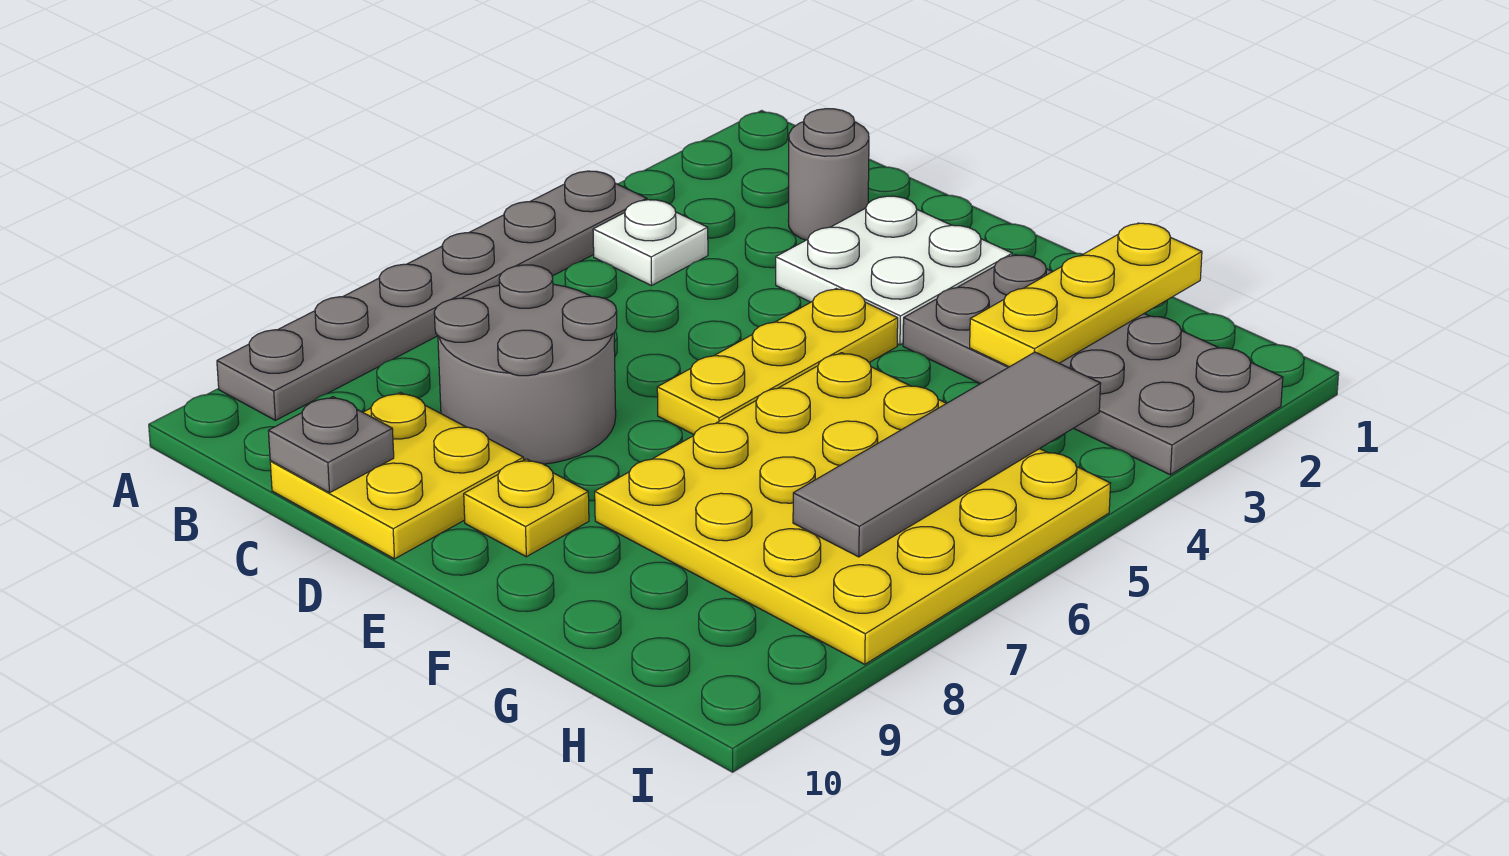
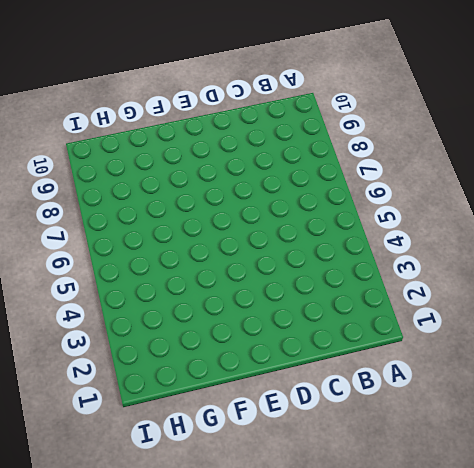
none -> grey plate A4:A9 level 1
none -> white plate B4 level 1
none -> grey round brick C2 level 1

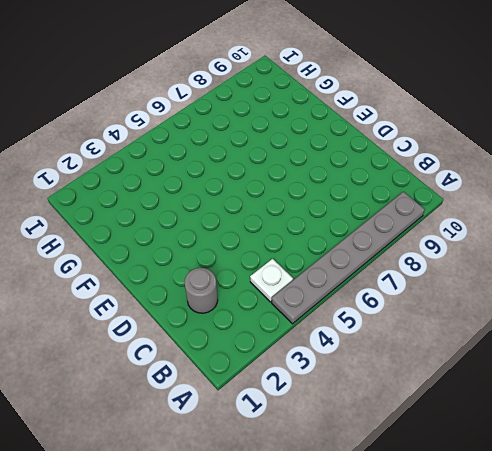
none -> grey round brick C7:D8 level 1
none -> yellow plate C9:D10 level 1
none -> white plate D2:E3 level 1

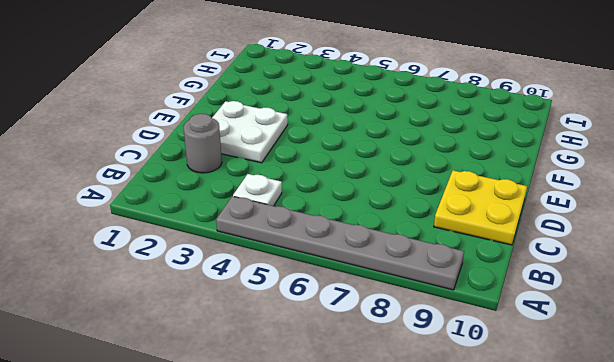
none -> grey round brick C7:D8 level 1
none -> yellow plate E4:E6 level 1
none -> yellow plate E9 level 1

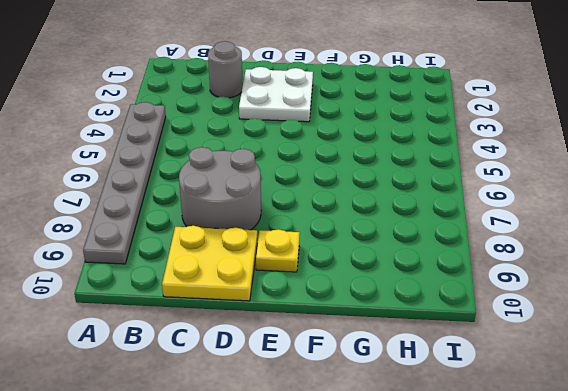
none -> white plate B4 level 1
none -> yellow plate E4:E6 level 1
none -> grey plate F2:I3 level 1

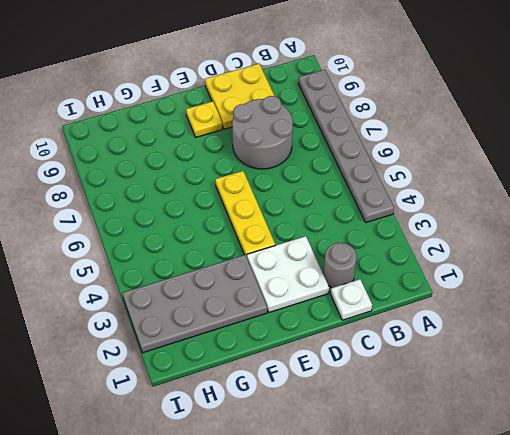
white plate C1 level 1 -> white plate B4 level 1
none -> yellow plate F5:I8 level 1
none -> grey plate C10 level 2
none -> yellow plate G1:G3 level 2

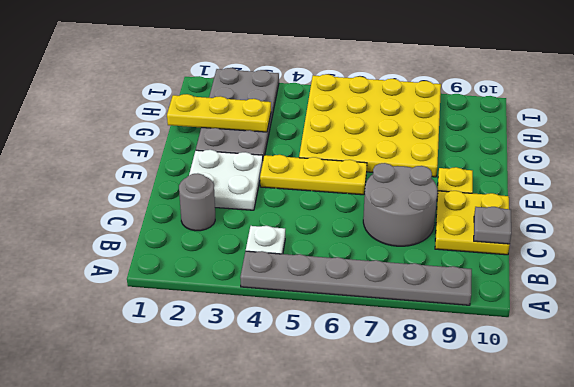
none -> grey tile H4:H7 level 2

